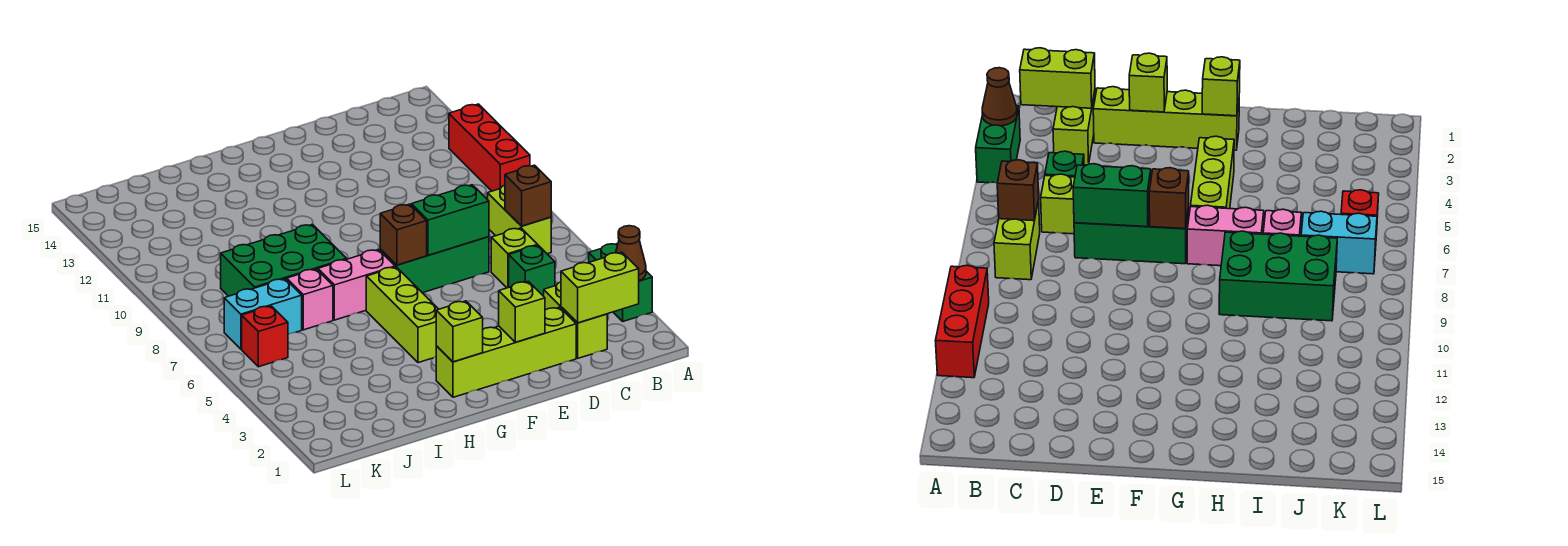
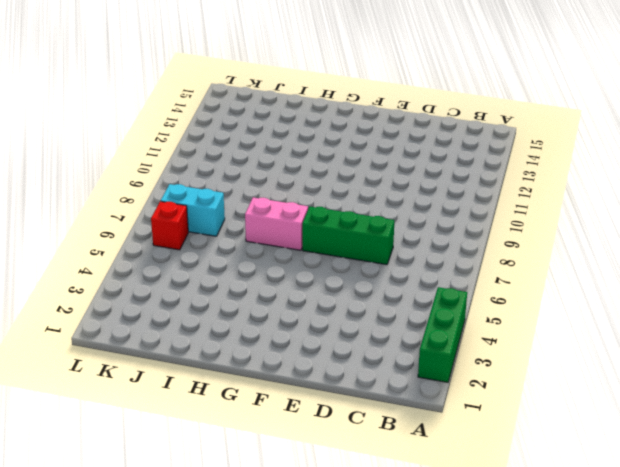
green brick A2:A4 level 1 -> green brick A3:A4 level 1
none -> red brick A10:A12 level 1
none -> lime brick B7:B8 level 1
none -> lime brick C2:C3 level 1

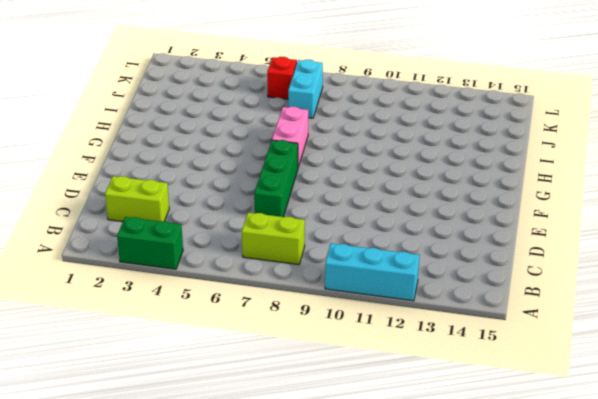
cyan brick A10:A12 level 1 -> red brick A10:A12 level 1
none -> green brick C5 level 1
none -> lime brick C6 level 1
none -> lime brick D2:G2 level 1

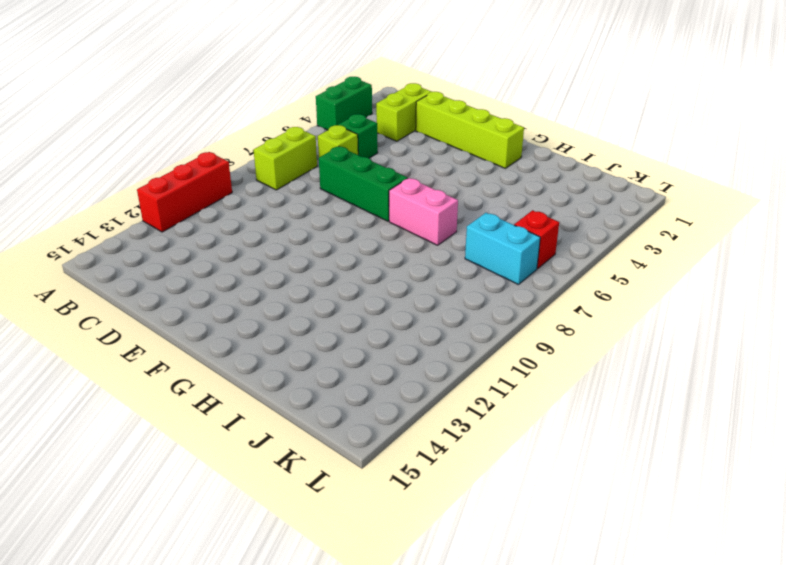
none -> lime brick G4:G6 level 1
none -> green brick H8:J9 level 1
none -> pink brick I7 level 1

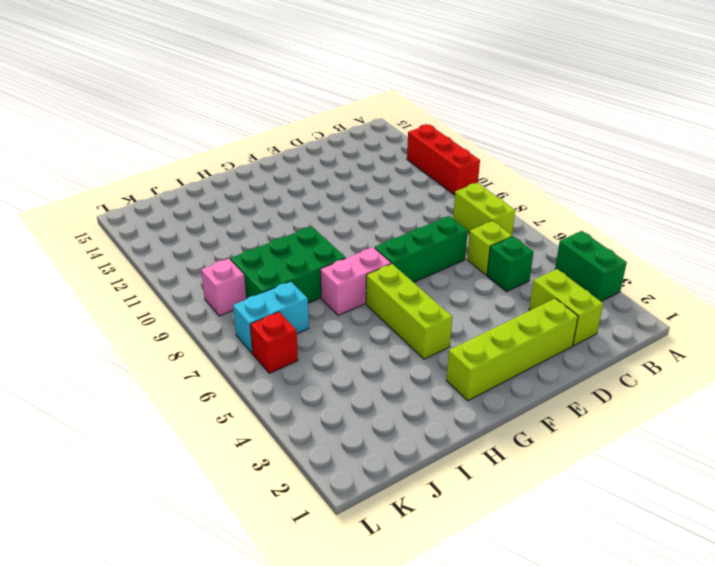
pink brick K9 level 1 -> pink brick I7 level 1
none -> brown cone A3 level 2
none -> lime brick B2:C2 level 2
none -> brown brick B7 level 2

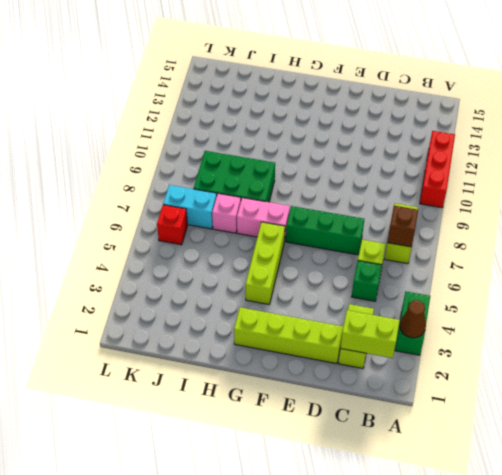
none -> green brick D7:E7 level 2
none -> lime brick E2 level 2
none -> brown brick F7 level 2

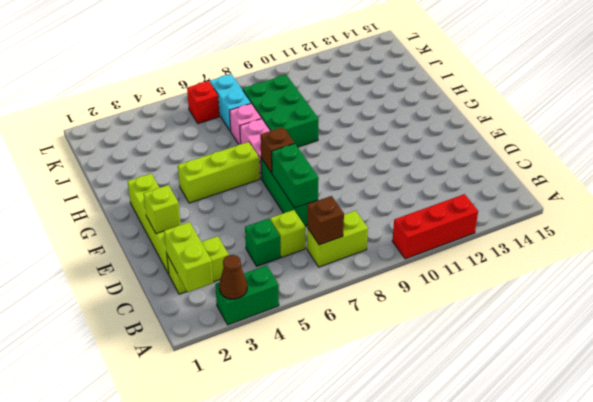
none -> lime brick G2 level 2

